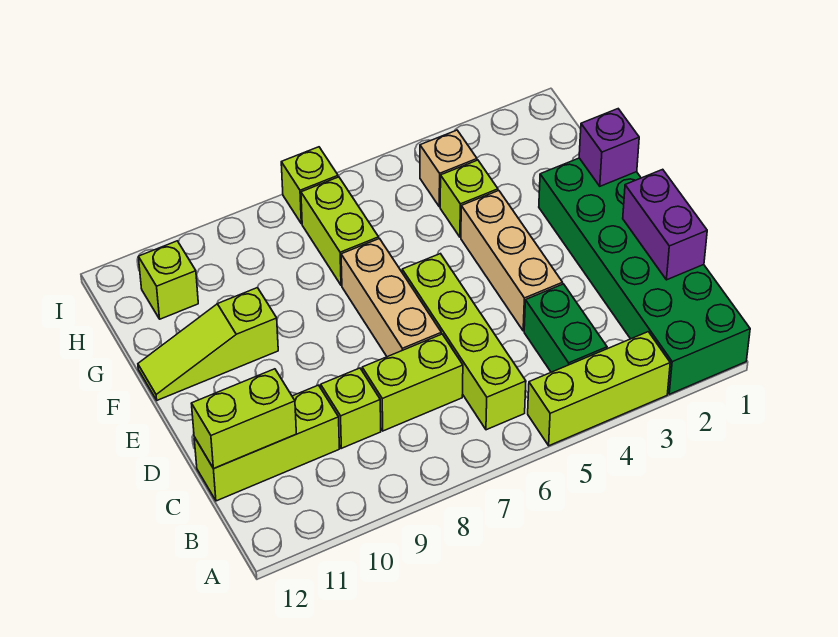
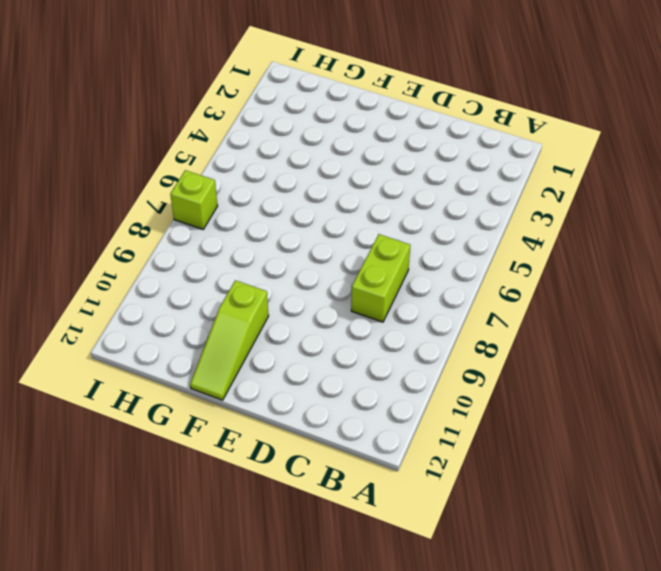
none -> green brick A1:F2 level 1
none -> lime brick A3:A5 level 1
none -> green brick B4:C4 level 1

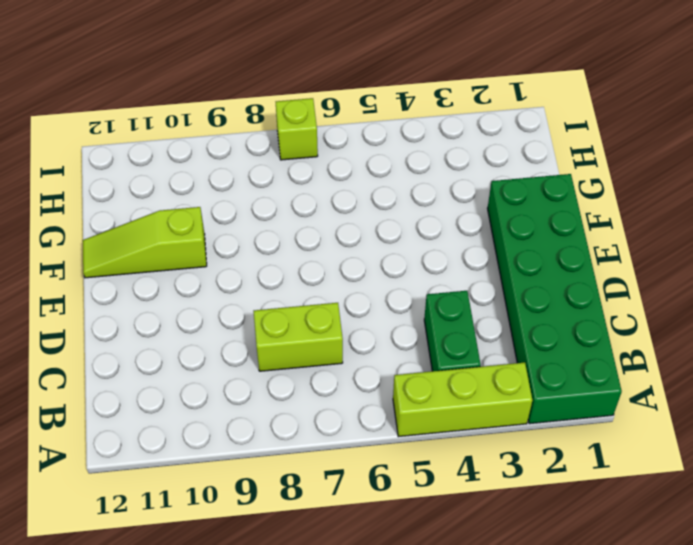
none -> lime brick B6:E6 level 1
none -> lime brick C9 level 1
none -> lime brick C10:C12 level 1

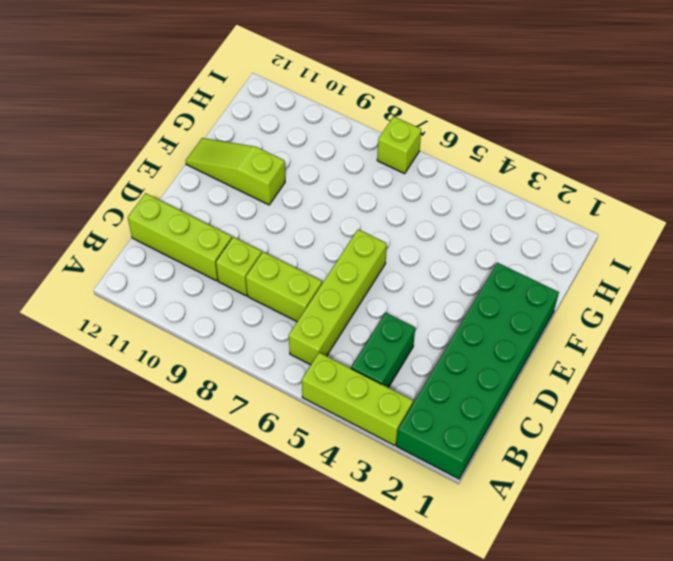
none -> tan brick D4:F4 level 1
none -> tan brick D7:F7 level 1
none -> lime brick G4 level 1

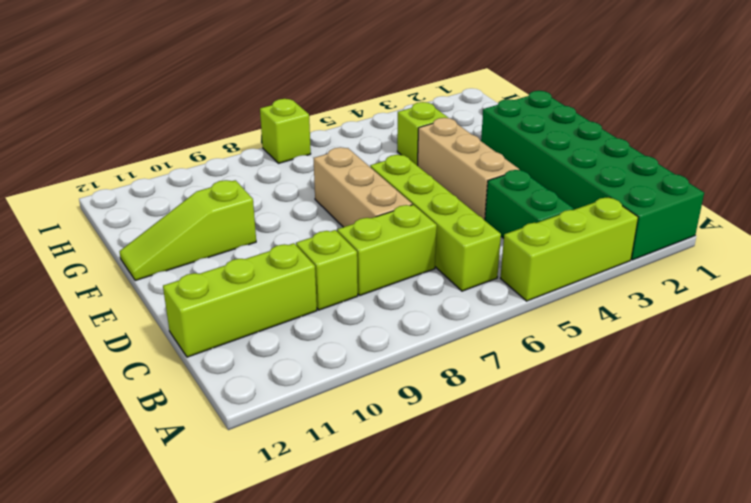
none -> lime brick G7:H7 level 1
none -> tan brick H4 level 1
none -> lime brick H11 level 1

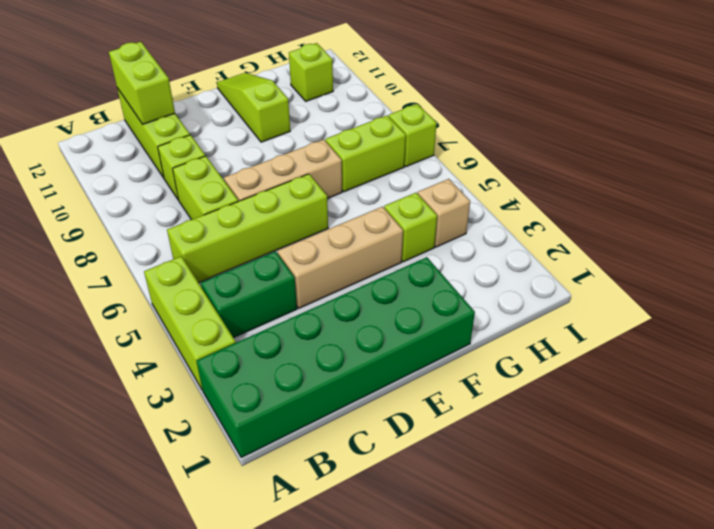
none -> purple brick C1:D1 level 2
none -> purple brick F1 level 2

